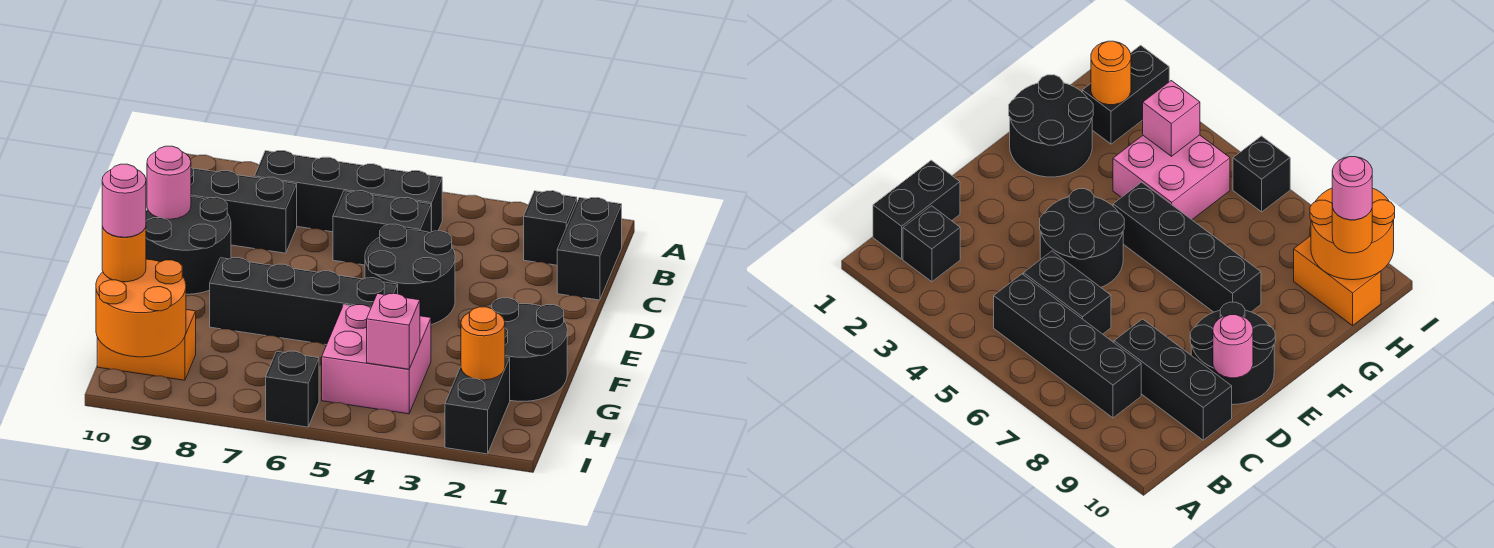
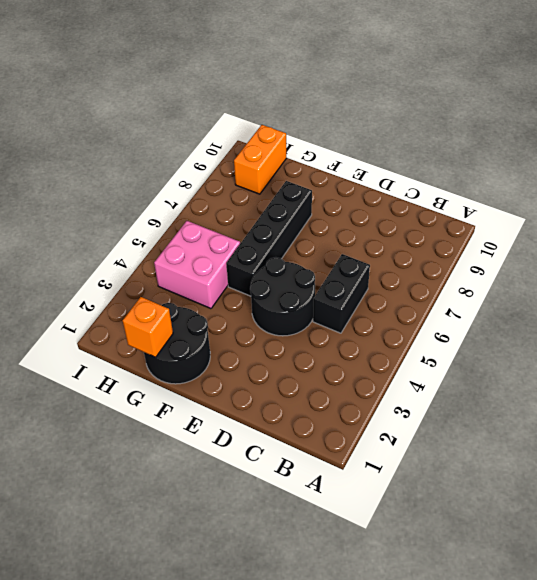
orange brick G1 level 2 -> none
none -> black brick B1:C1 level 1
none -> black brick B2 level 1
none -> black brick B5:B8 level 1

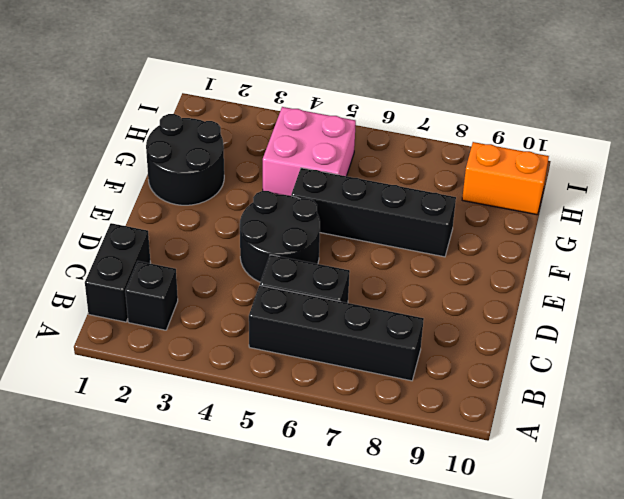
none -> black brick C8:C10 level 1
none -> black round brick D9:E10 level 1
none -> black brick H2:I2 level 1

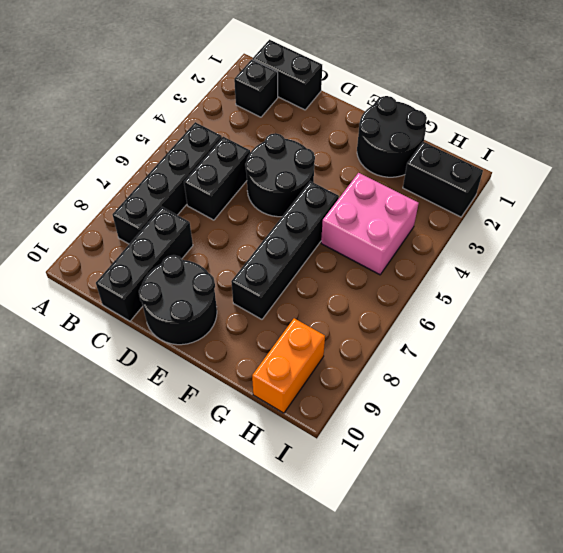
none -> black brick I6 level 1
none -> pink round brick D10 level 2
none -> orange round brick H2 level 2

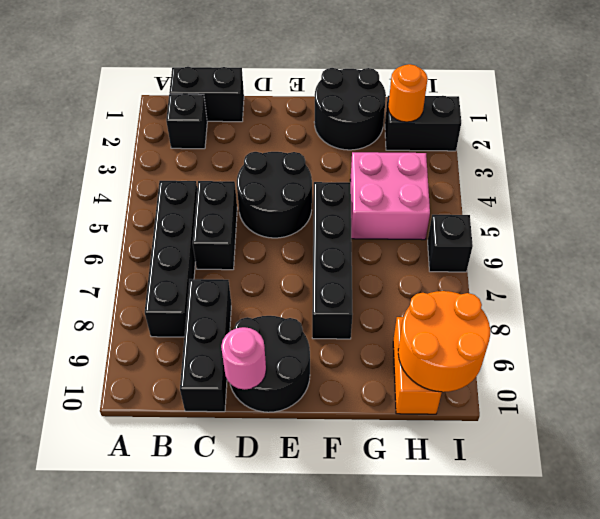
none -> pink brick H4 level 2
none -> orange round brick H10 level 3
none -> pink round brick H10 level 4

